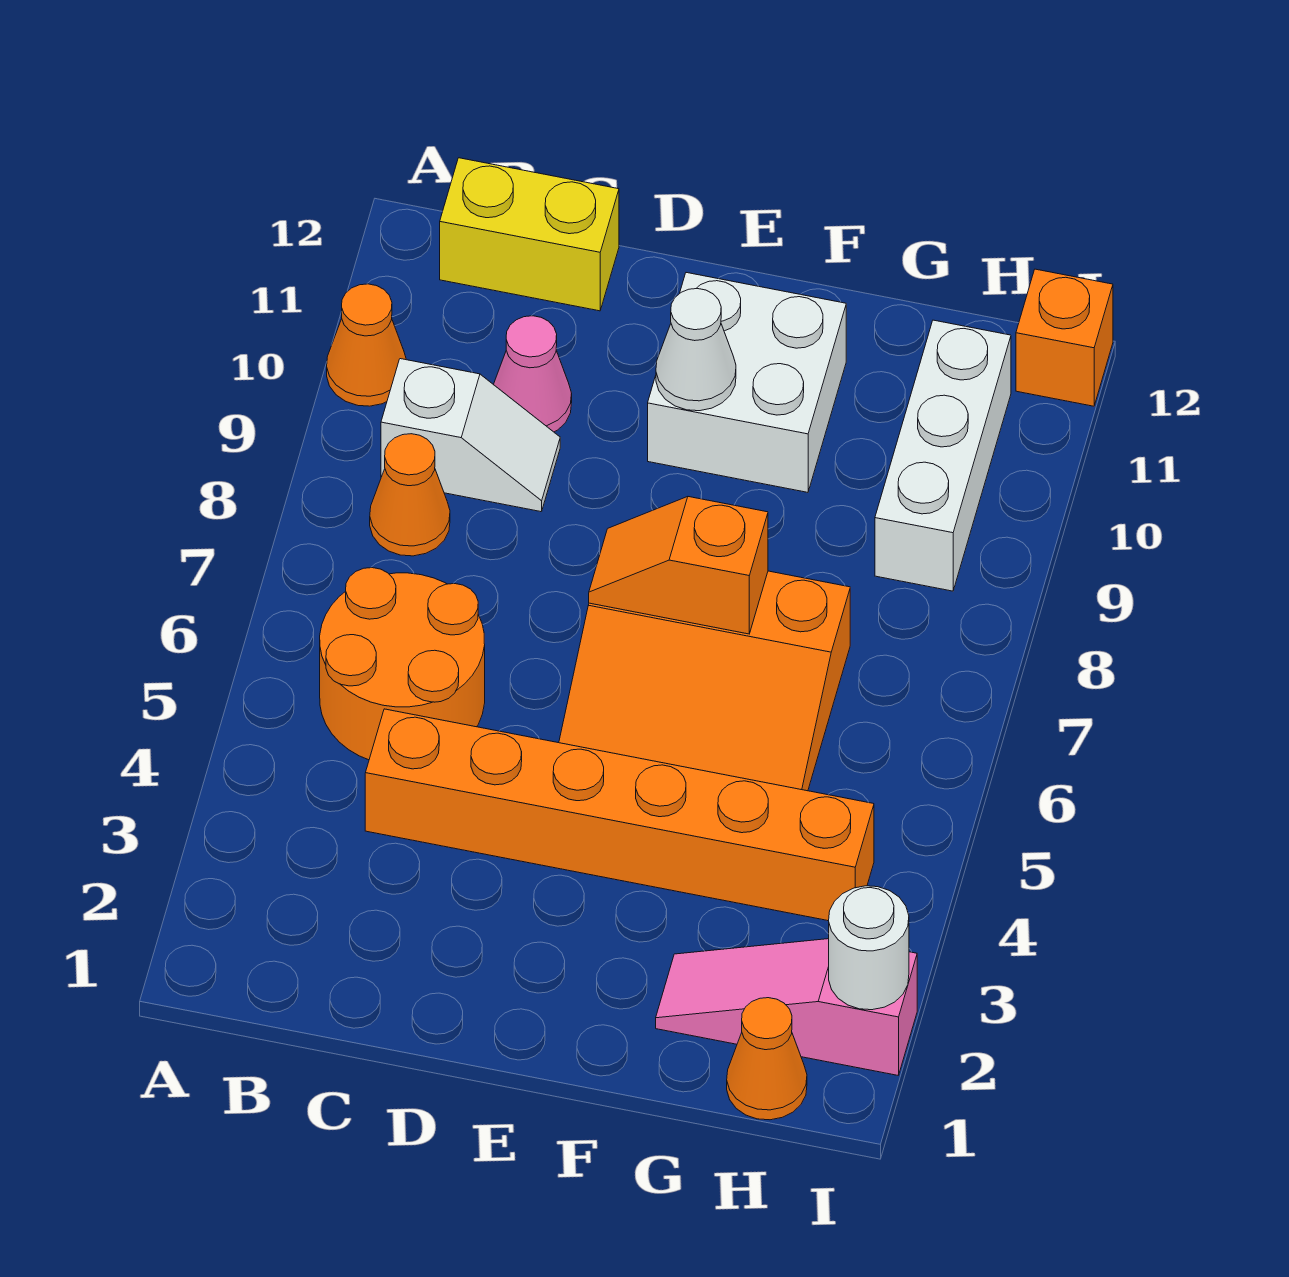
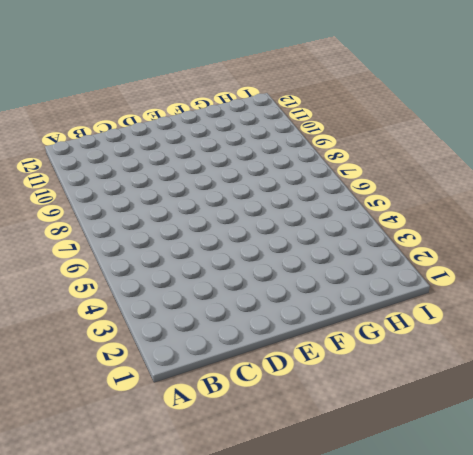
none -> orange cone A10 level 1
none -> orange round brick B5:C6 level 1
none -> orange cone B8 level 1

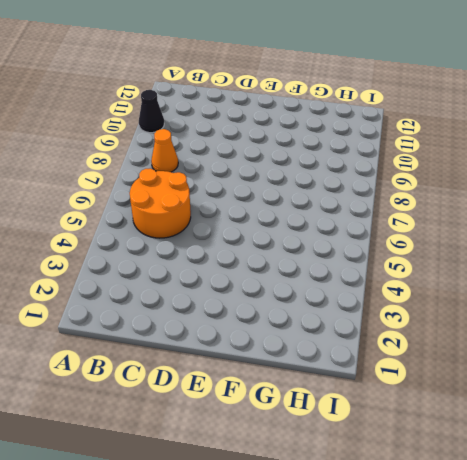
black cone A10 level 1 -> orange cone A10 level 1
none -> white slope B9:C9 level 1 top B
none -> yellow brick B12:C12 level 1
none -> orange brick C4:H4 level 1

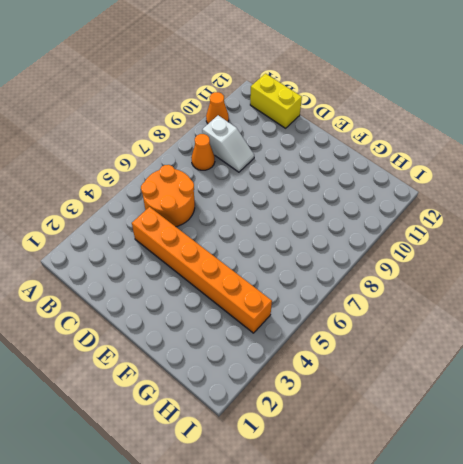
none -> pink cone C10 level 1
none -> orange slope E5:G7 level 1 top 7
none -> white brick E10:F11 level 1

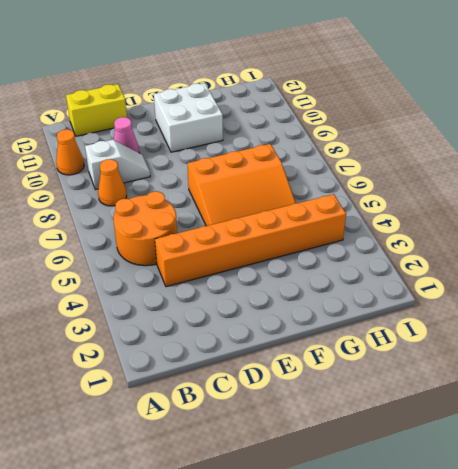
none -> pink slope G2:I2 level 1 top I
none -> orange cone H1 level 1
none -> white brick H9:H11 level 1

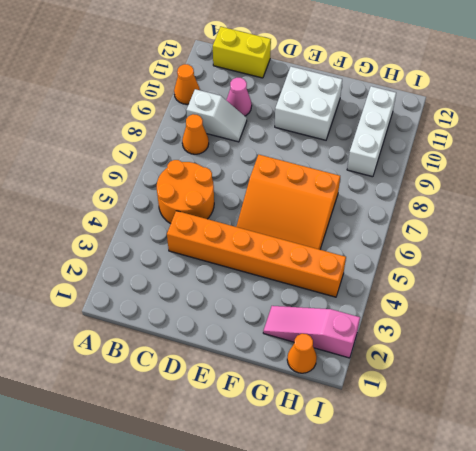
none -> orange brick I12 level 1
none -> orange slope E7:F7 level 2 top F
none -> white cone E10 level 2

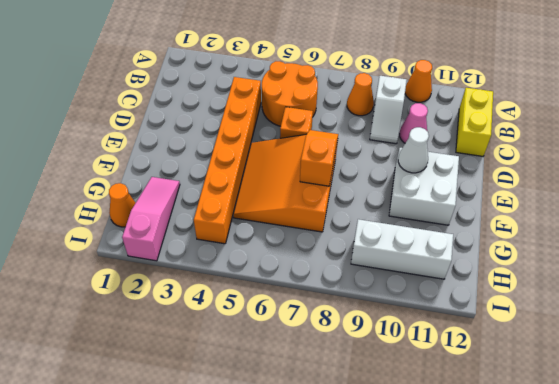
orange brick D6 level 1 -> orange brick I12 level 1
none -> white round brick I2 level 2

